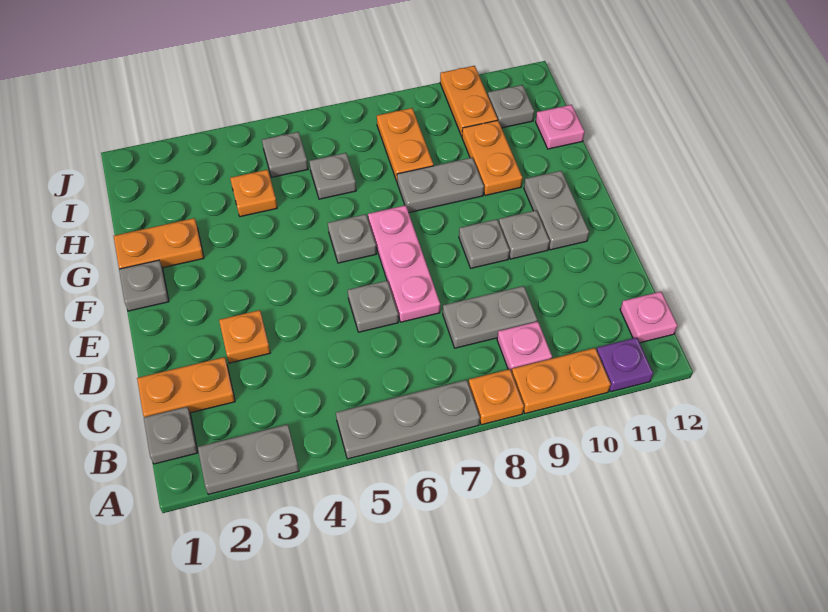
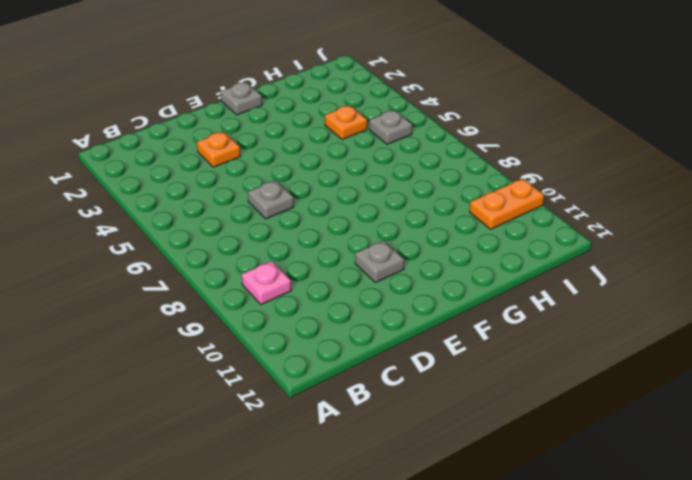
none -> grey plate A2:A3 level 1
none -> grey plate A5:A7 level 1
none -> orange plate A8 level 1

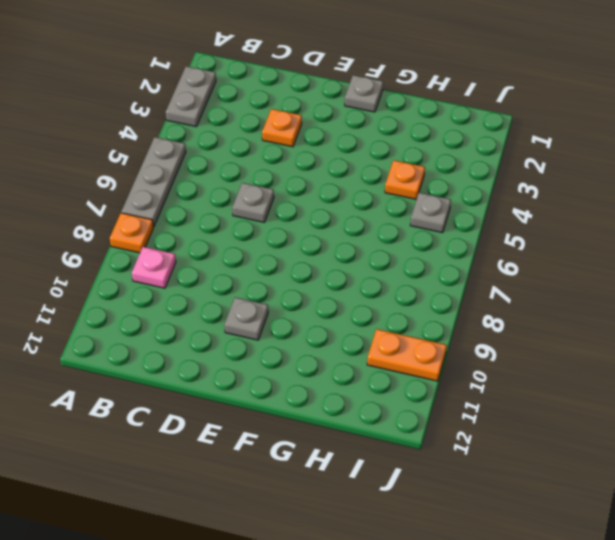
none -> orange plate A9:A10 level 1
none -> purple plate A11 level 1
none -> grey plate B1 level 1

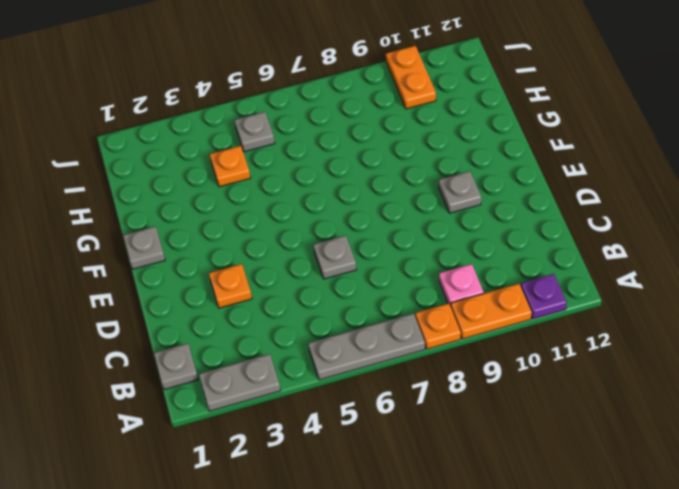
none -> pink plate B12 level 1
none -> orange plate C1:C2 level 1
none -> grey plate C8:C9 level 1

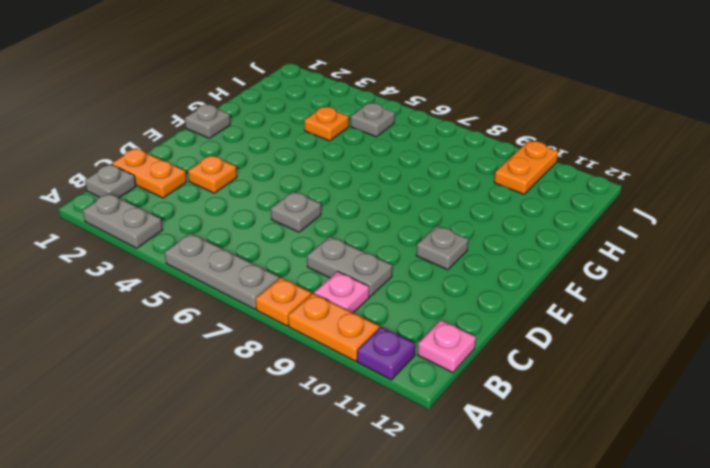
none -> pink plate D7:F7 level 1
none -> grey plate E9 level 1
none -> grey plate E11:F11 level 1

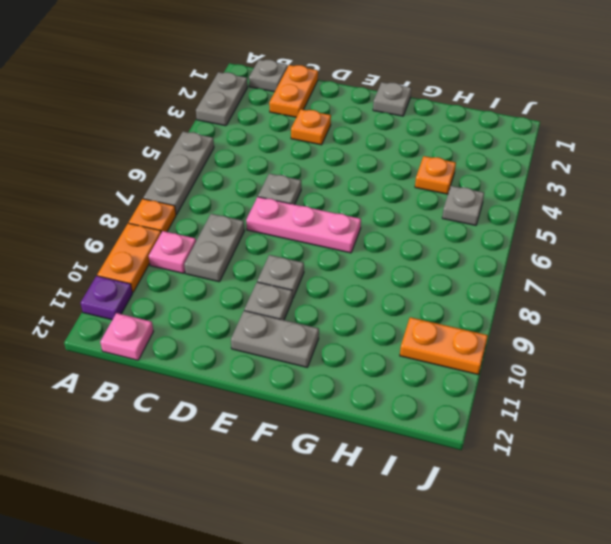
none -> grey plate F6 level 1
none -> orange plate G1:G2 level 1
none -> grey plate G8:G9 level 1

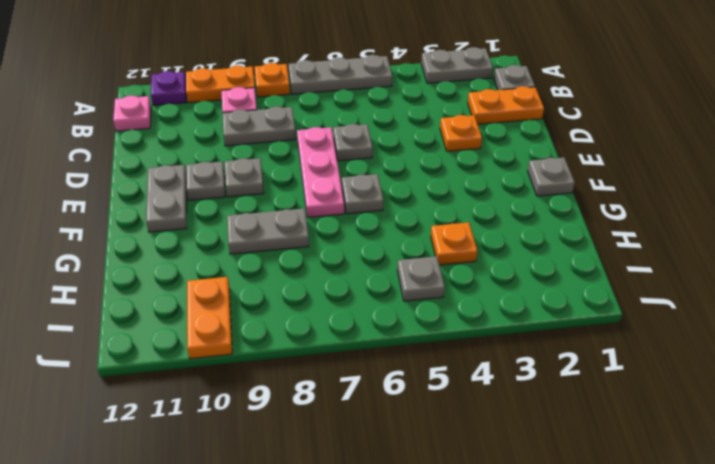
none -> orange plate G1:G2 level 1
none -> orange plate G10:H10 level 1
none -> grey plate H6 level 1

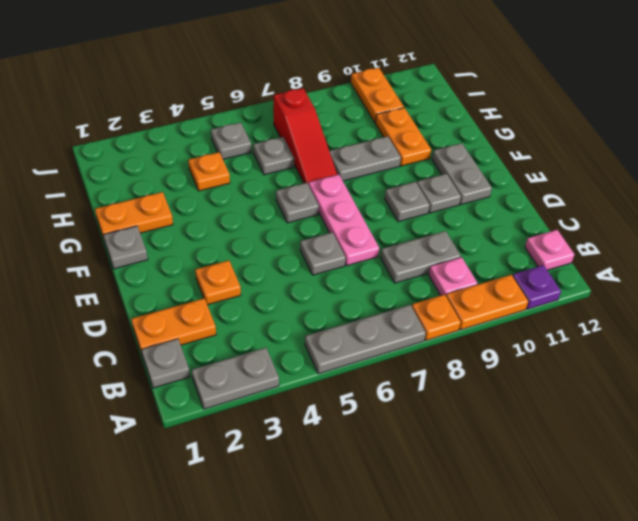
red slope G7:I7 level 1 top I -> none
none -> orange plate H8:I8 level 1
none -> pink plate H12 level 1
none -> grey plate I11 level 1

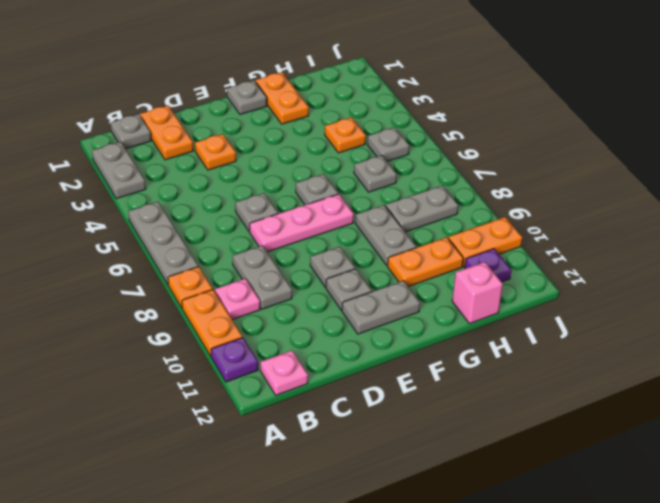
grey plate H8:I8 level 1 -> orange plate H8:I8 level 1
pink brick H12 level 1 -> pink plate H12 level 1
purple plate I11 level 1 -> grey plate I11 level 1

